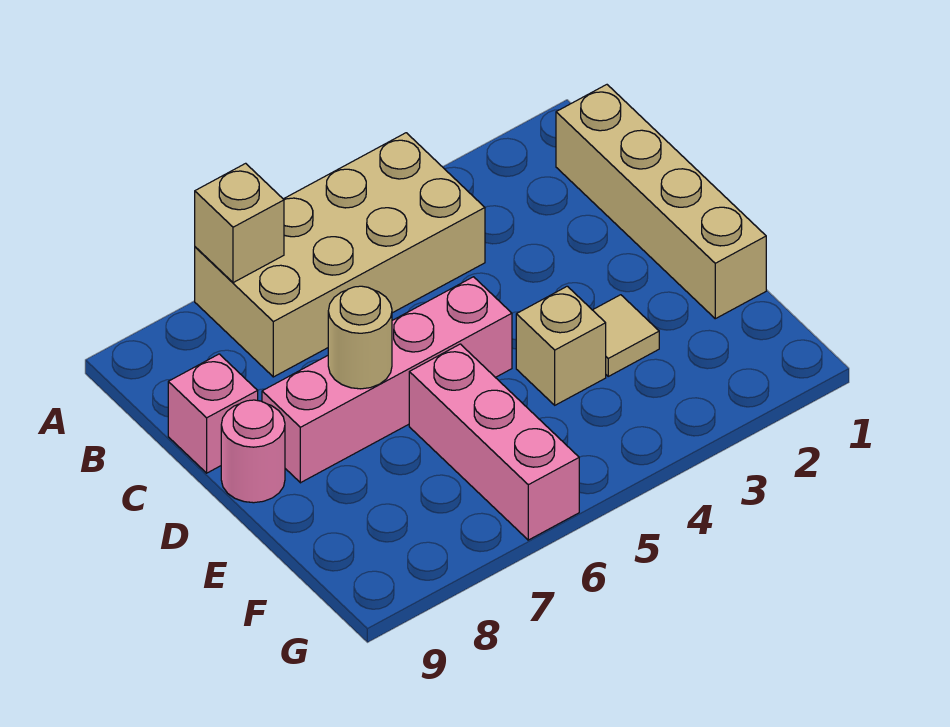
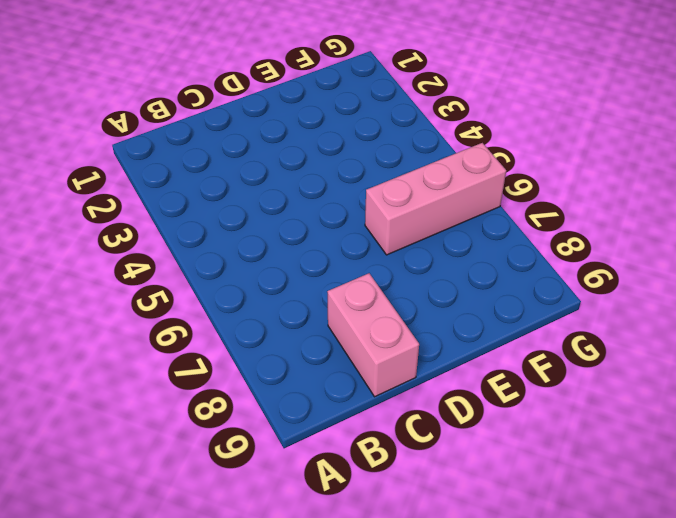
pink brick C8:C9 level 1 -> pink brick C9 level 1
none -> tan brick A4:B7 level 1
none -> tan brick B1:E1 level 1

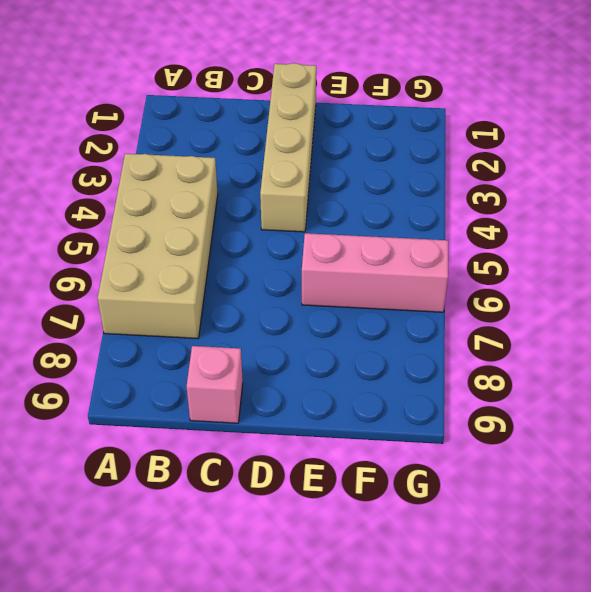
tan brick D1:D4 level 1 -> tan brick B1:E1 level 1
none -> pink brick D5:D8 level 1
none -> pink round brick D9 level 1

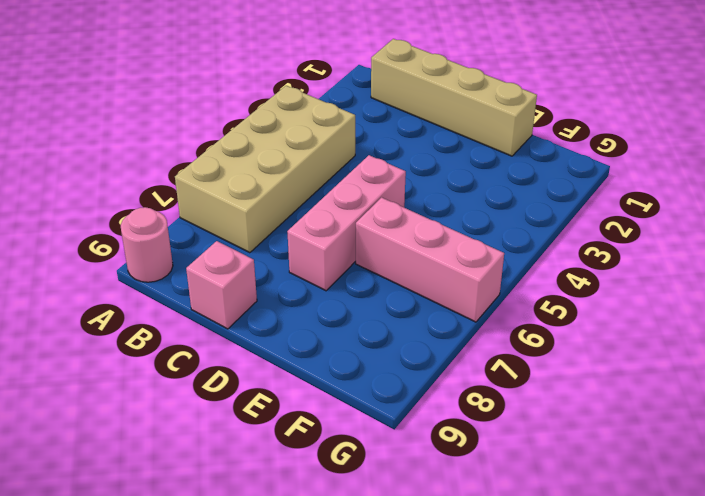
pink round brick A9 level 1 -> pink round brick D9 level 1
pink brick D5:D7 level 1 -> pink brick D5:D8 level 1
none -> tan tile E3 level 1
none -> tan brick E4 level 1

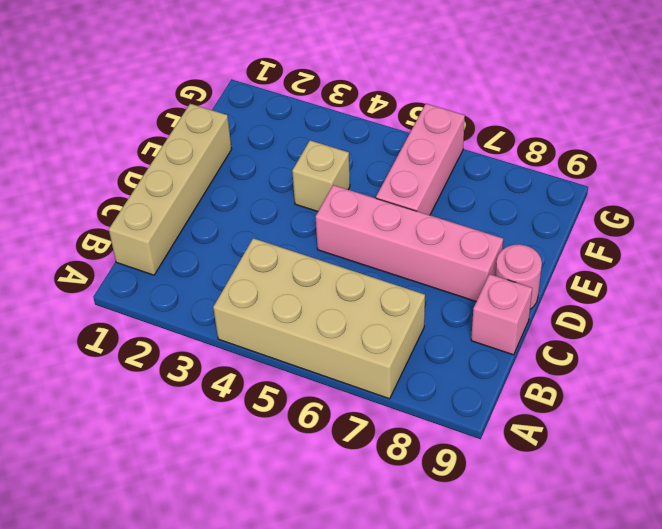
none -> tan tile E3 level 1
none -> tan brick A7 level 2

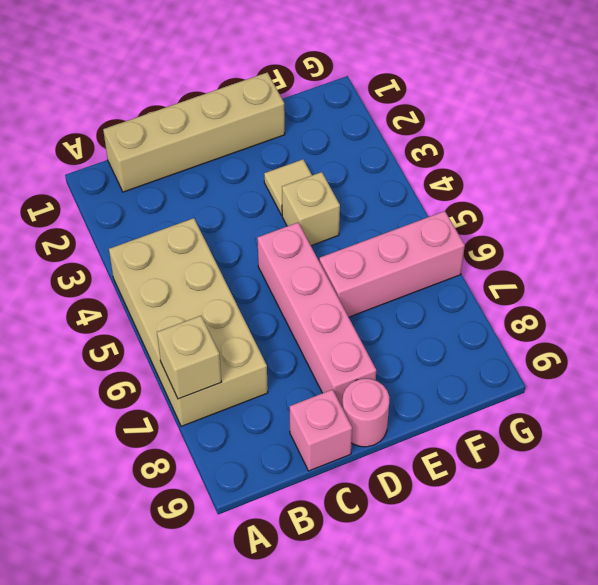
none -> tan round brick D7 level 2

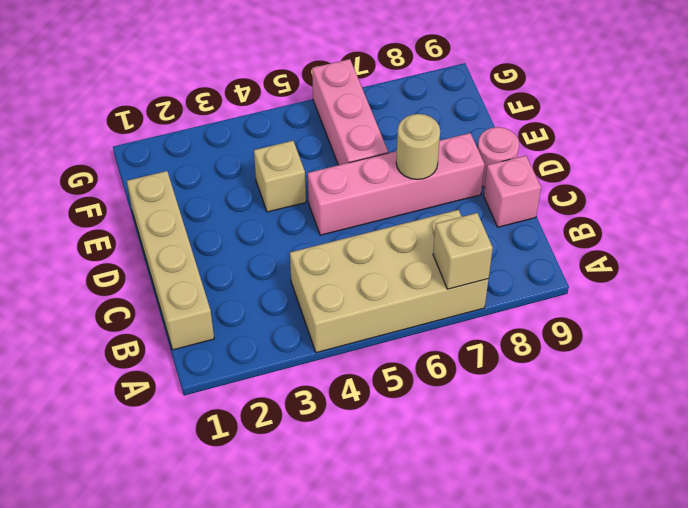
none -> tan tile E3 level 1

